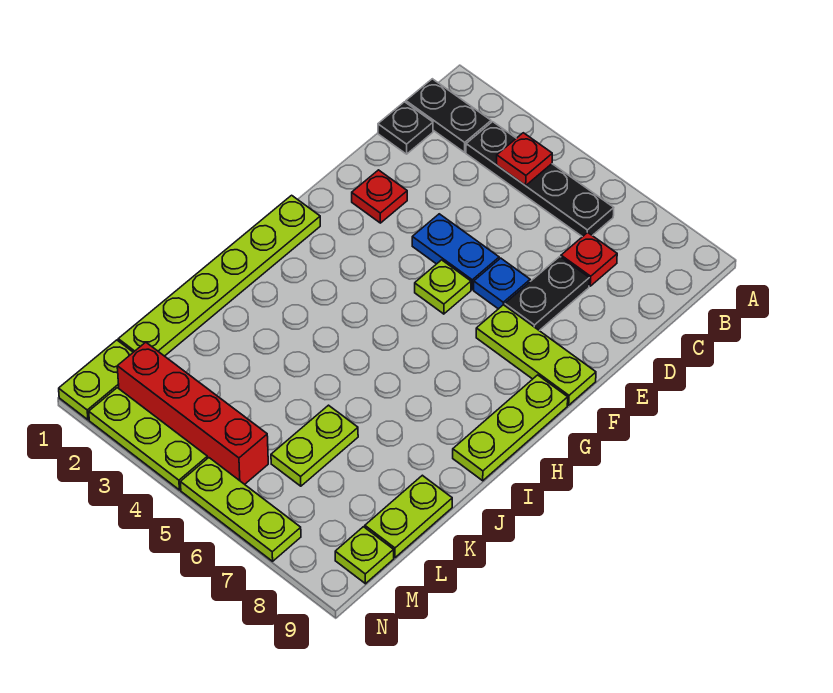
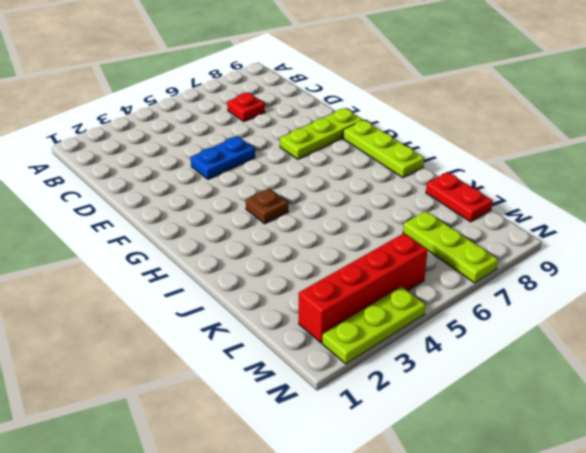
brown plate H4 level 1 -> none
red plate K9:L9 level 1 -> lime plate K9:L9 level 1
lime plate L7:N7 level 1 -> lime plate N5:N7 level 1
none -> black plate B1:B2 level 1
none -> black plate B3:B6 level 1
none -> black plate C1 level 1

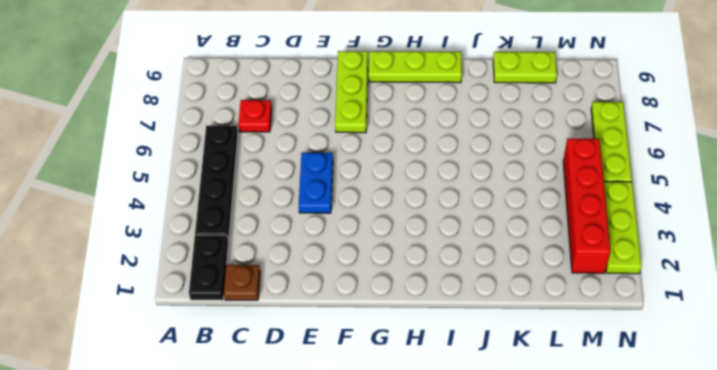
brown plate C1 level 1 -> black plate C1 level 1
none -> black plate D7:E7 level 1
none -> red plate E2 level 1
none -> blue plate E6 level 1

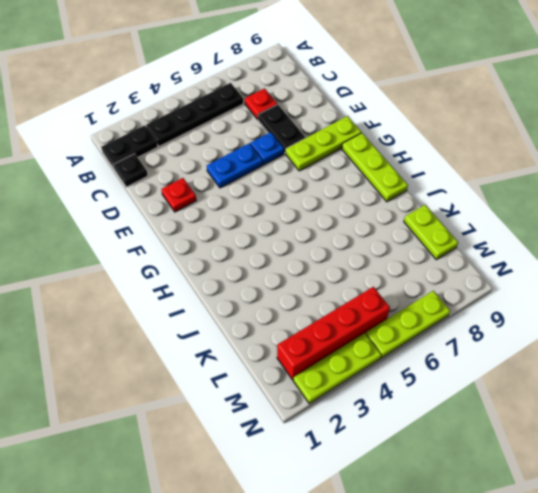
none -> lime plate F5 level 1
none -> lime plate G1:L1 level 1
none -> lime plate K6:L6 level 1

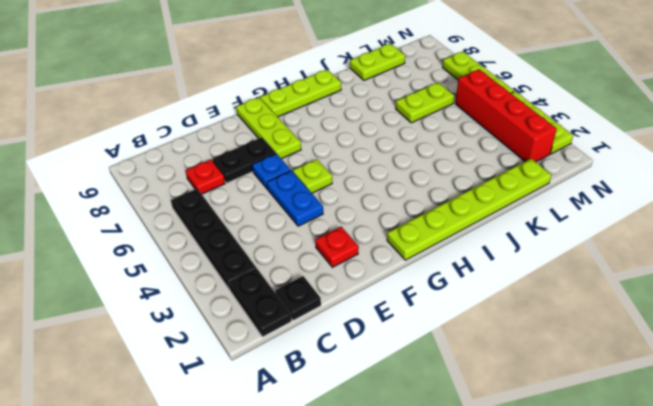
none -> lime plate M1:N1 level 1
none -> lime plate M9 level 1
none -> red plate B4 level 2

